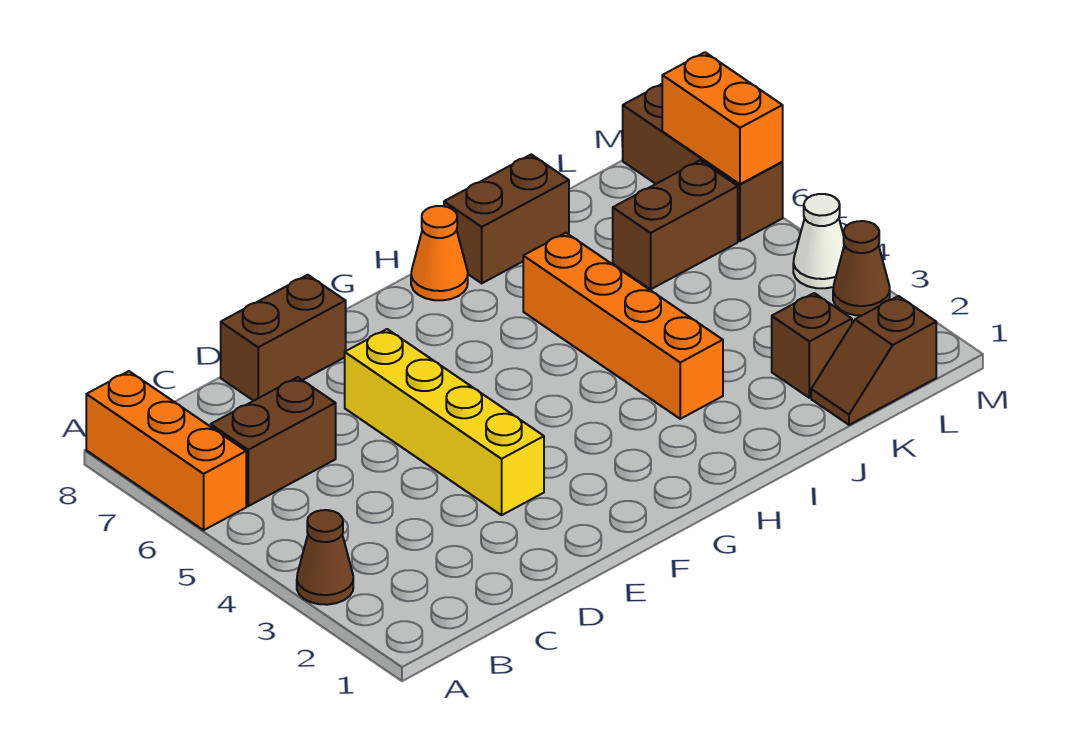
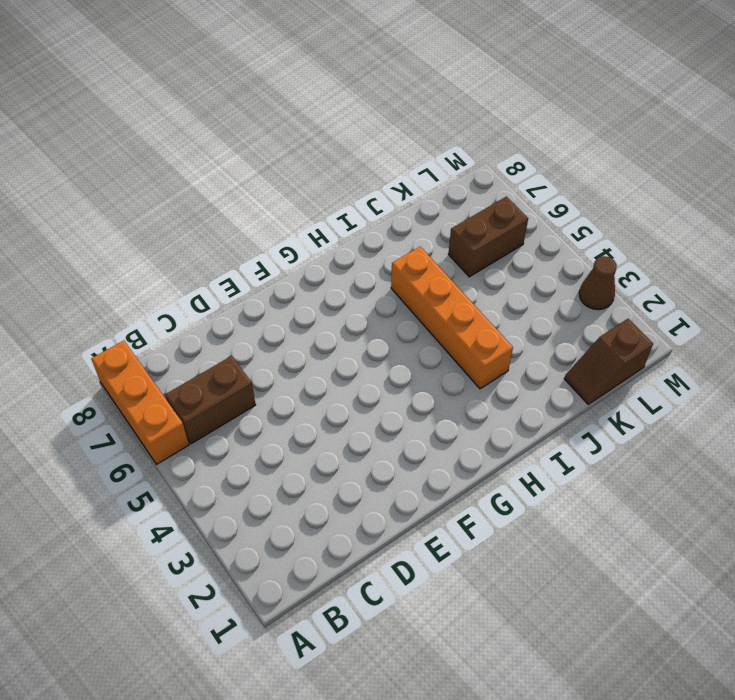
none -> brown cone A3 level 1
none -> brown brick D8:E8 level 1
none -> yellow brick E3:E6 level 1

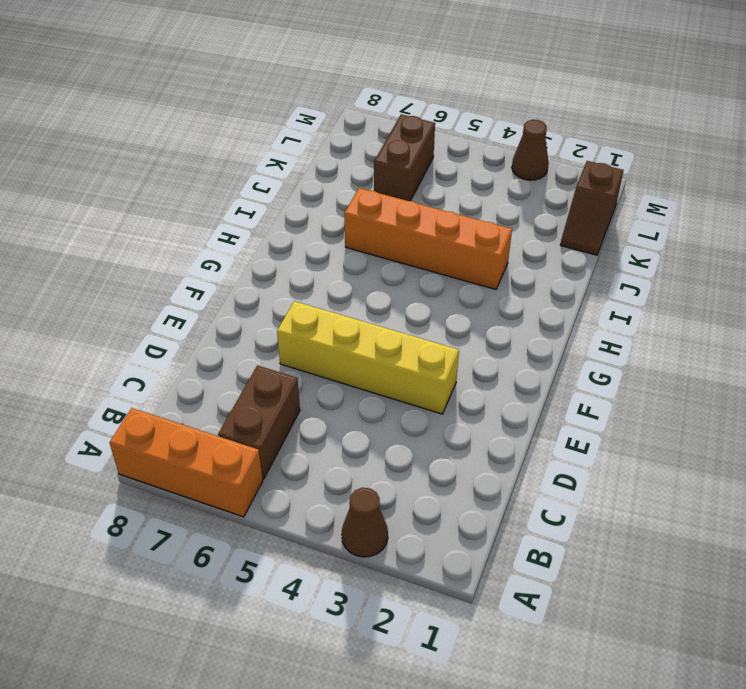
none -> brown brick D8:E8 level 1
none -> orange cone H8 level 1
none -> brown brick I8:J8 level 1

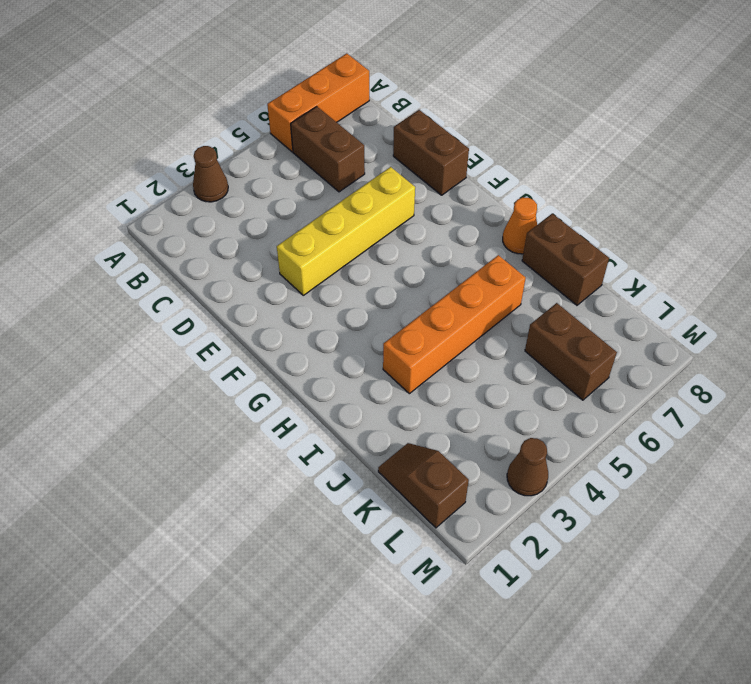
none -> brown brick K2 level 1
none -> white cone M4 level 1
none -> brown brick M6:M8 level 1

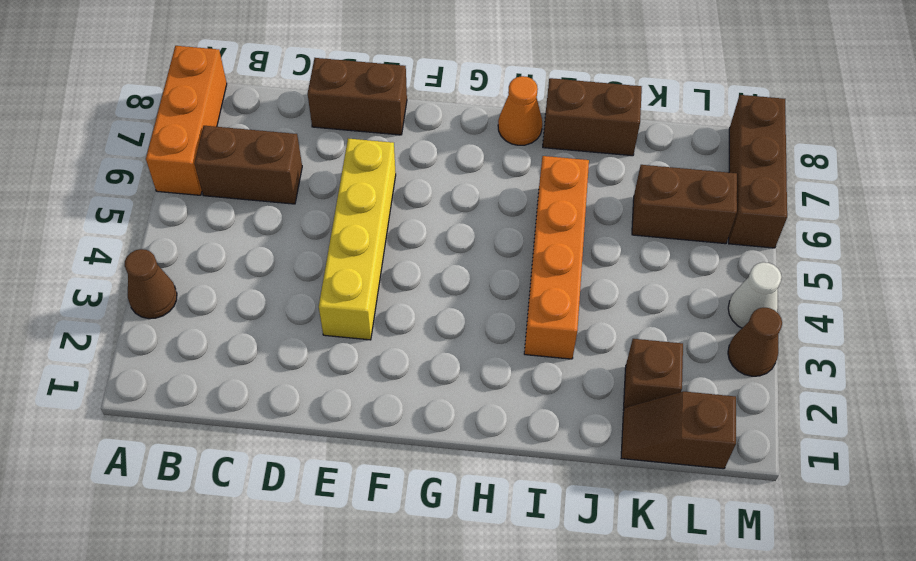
none -> orange brick M6:M7 level 2

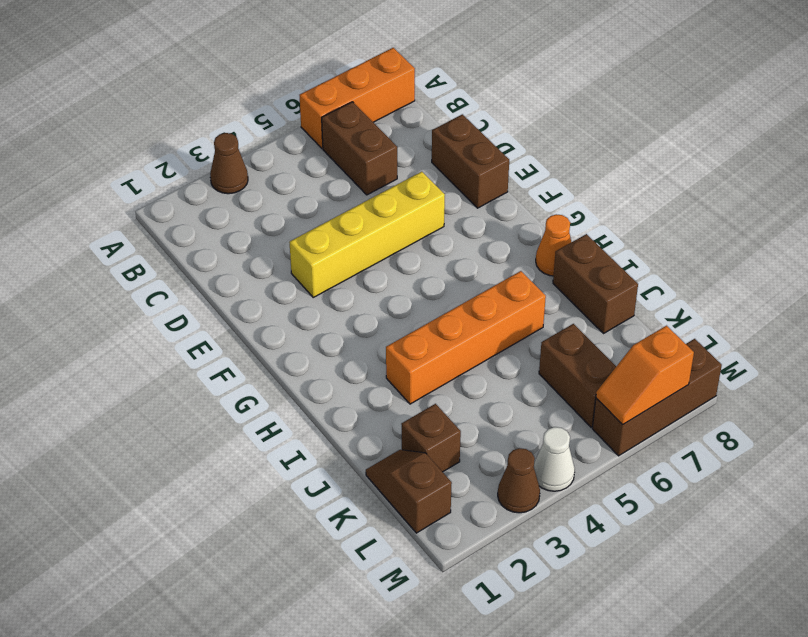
orange slope M6:M7 level 2 top 7 -> orange brick M6:M7 level 2

